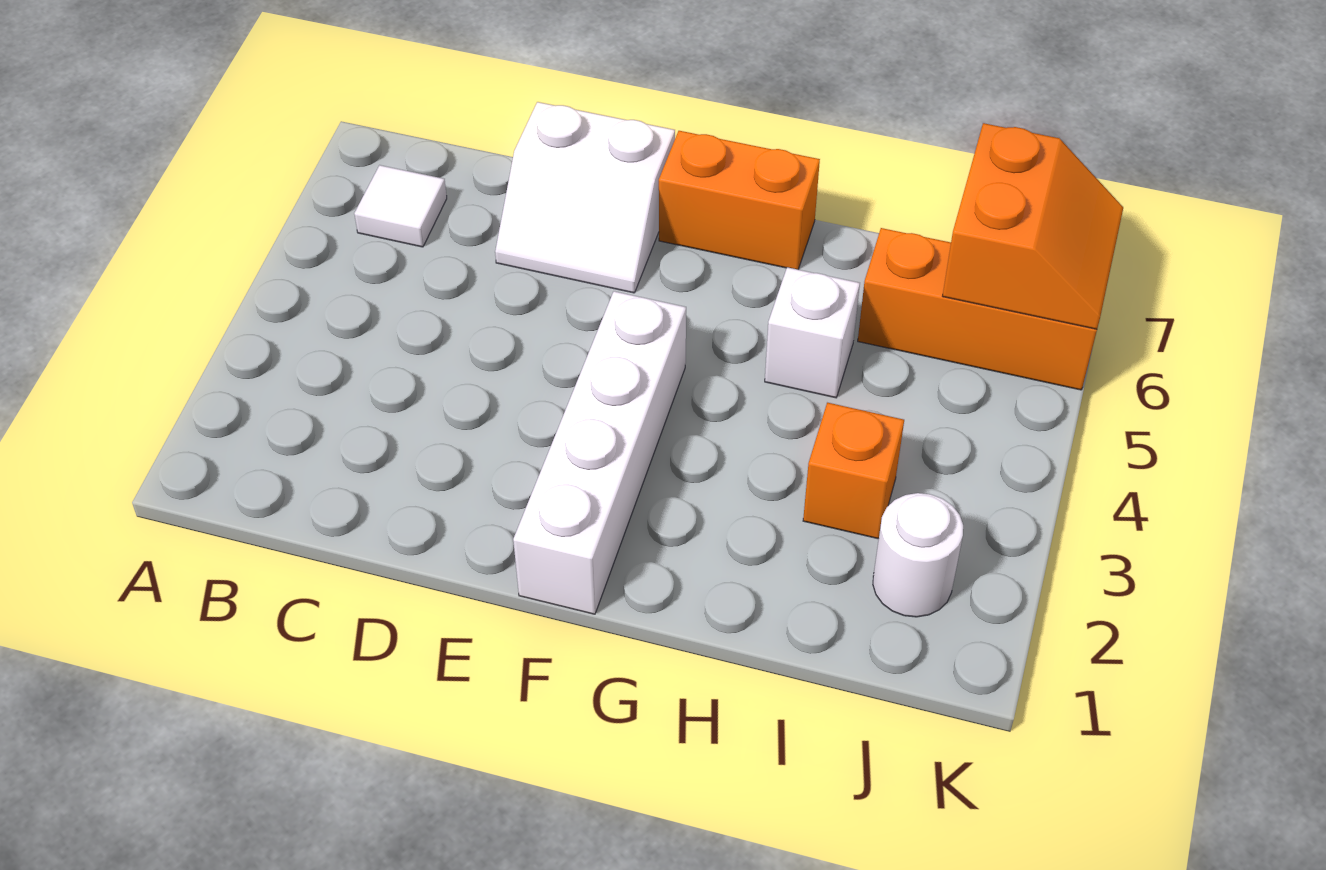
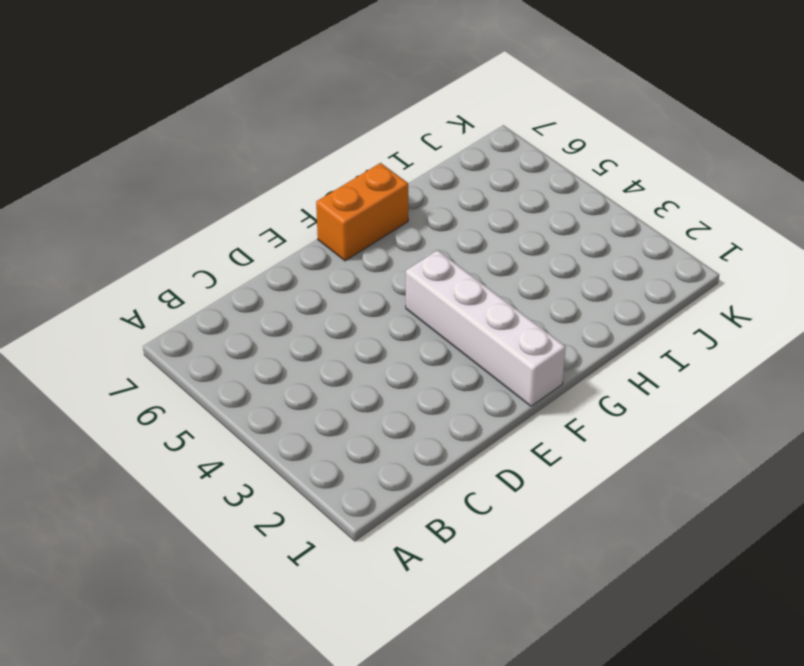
none -> white tile B6 level 1
none -> white slope D6:E7 level 1 top 7

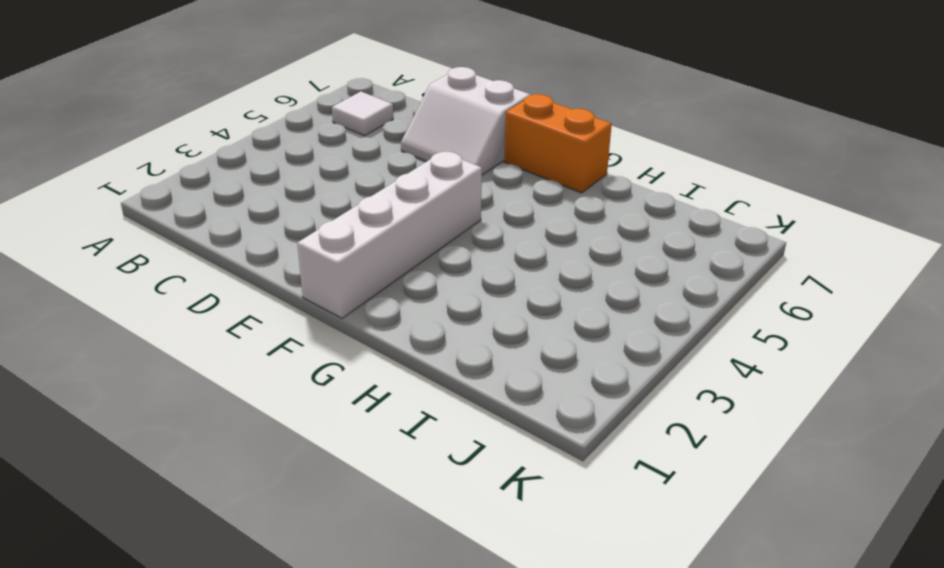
none -> white brick H5 level 1
none -> orange brick I3 level 1

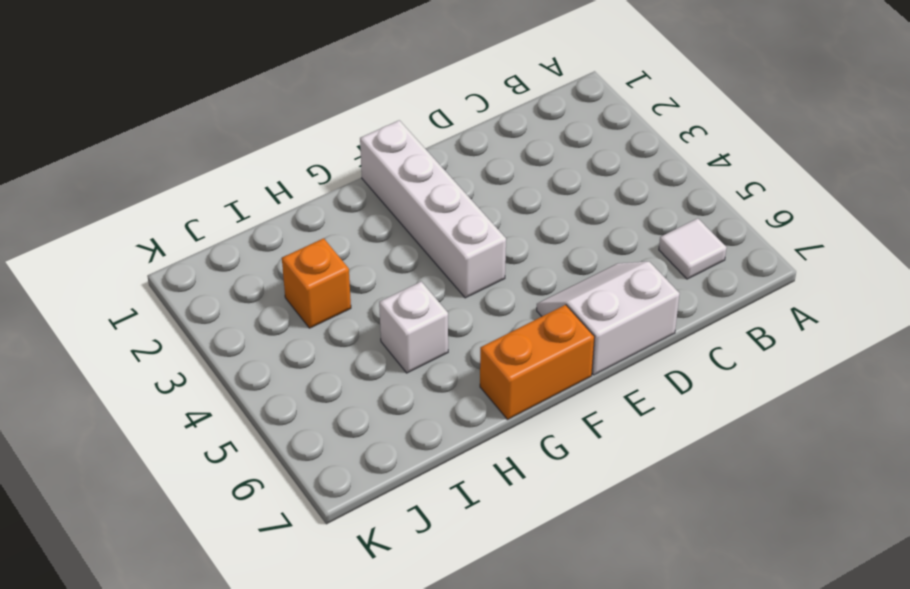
none -> orange brick I6:K6 level 1
none -> white round brick J2 level 1

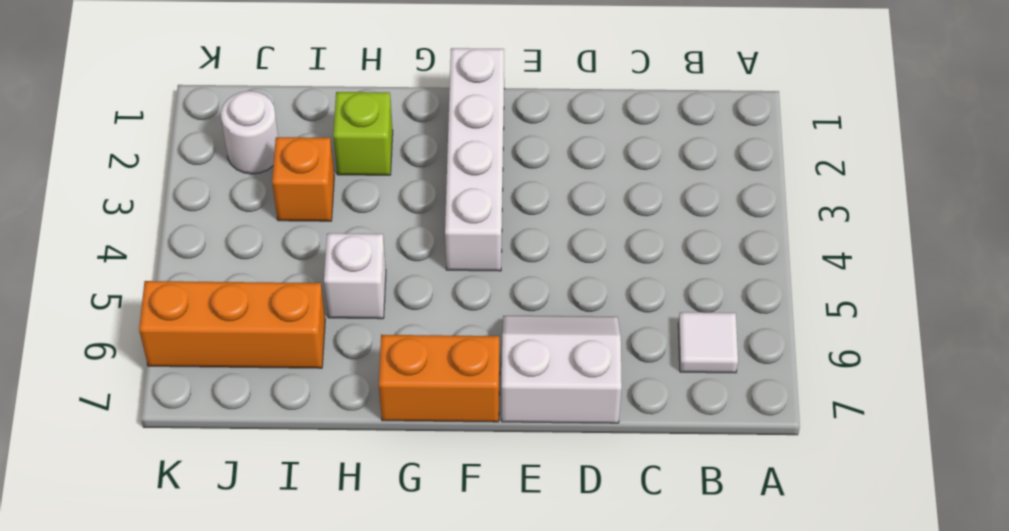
lime brick H2 level 1 -> none
none -> orange slope J6:K7 level 2 top J

